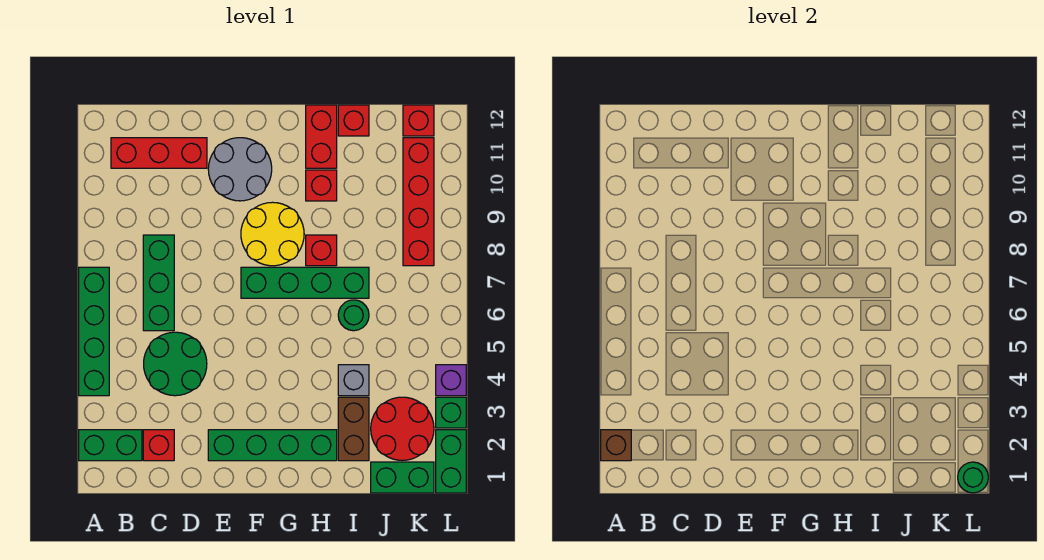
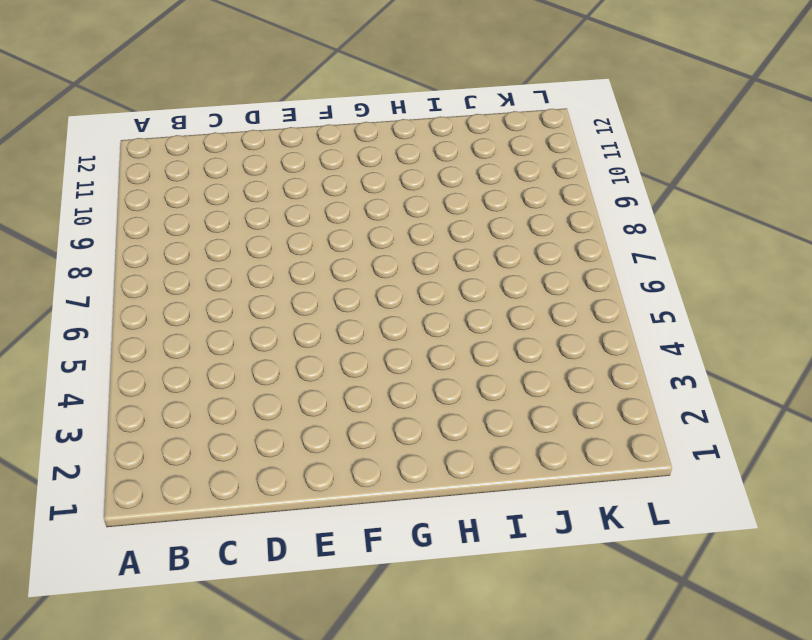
none -> green brick A2:B2 level 1
none -> green brick A4:A7 level 1
none -> red brick B11:D11 level 1

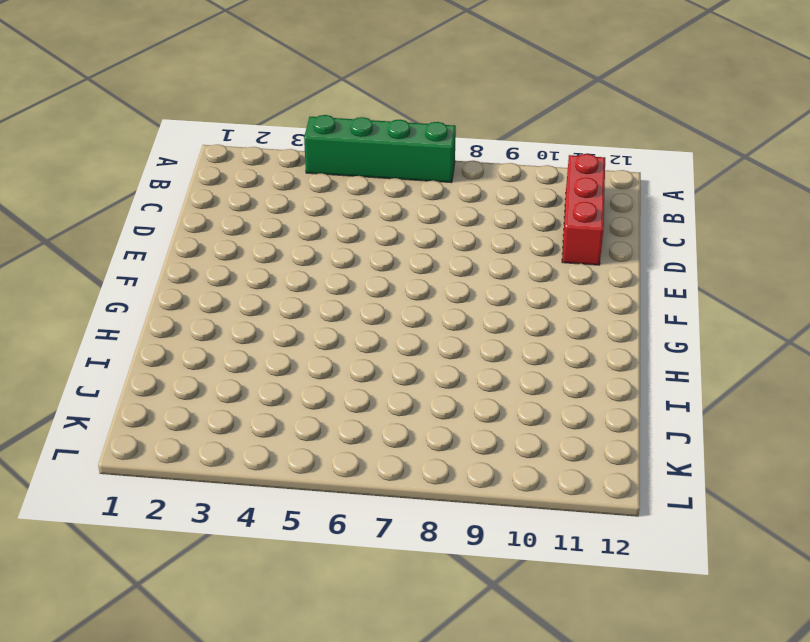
none -> green brick A2:B2 level 1
none -> red brick C2 level 1
none -> green round brick C4:D5 level 1

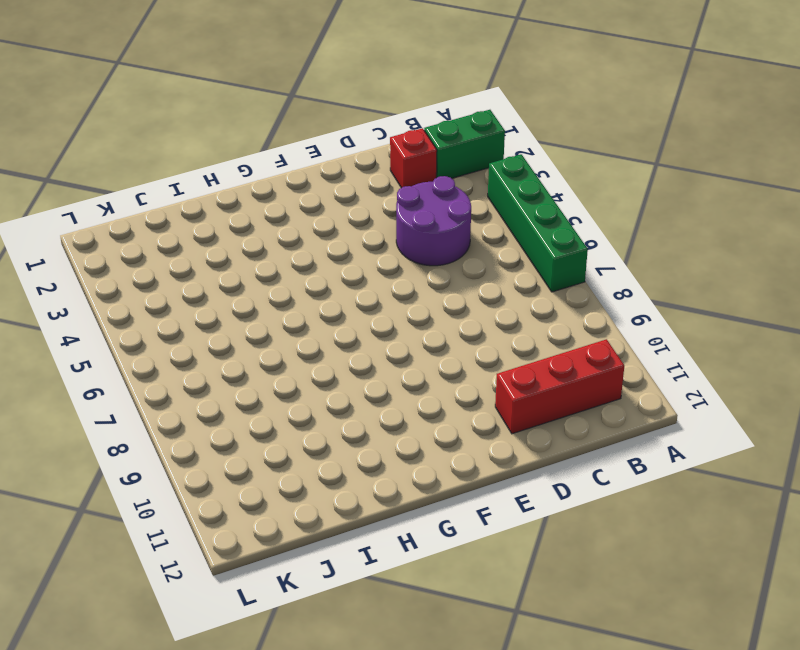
purple round brick C4:D5 level 1 -> green round brick C4:D5 level 1
none -> green brick C6:C8 level 1
none -> green brick E2:H2 level 1
none -> grey round brick E10:F11 level 1

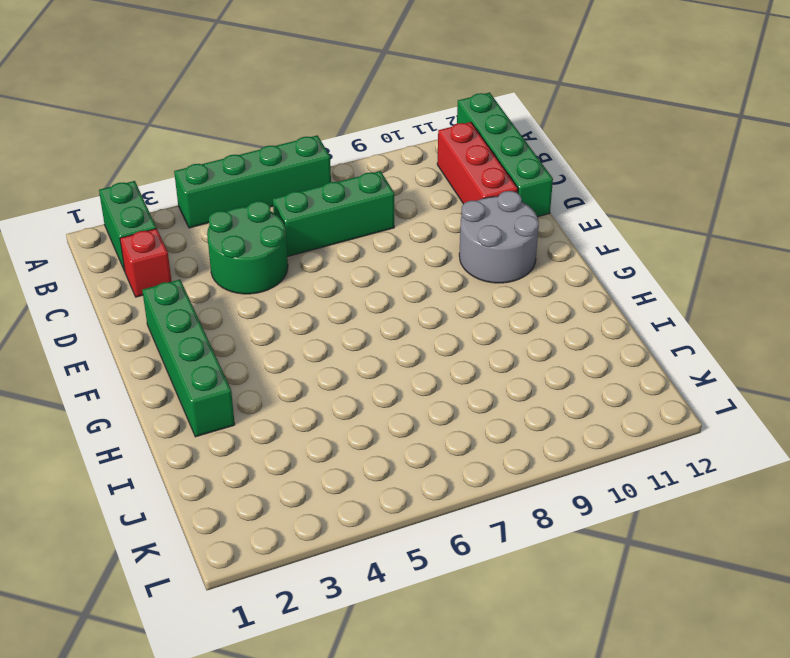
green brick A12:D12 level 1 -> green brick F7:I7 level 1
none -> yellow round brick F8:G9 level 1
none -> red brick H8 level 1
none -> red brick H10 level 1

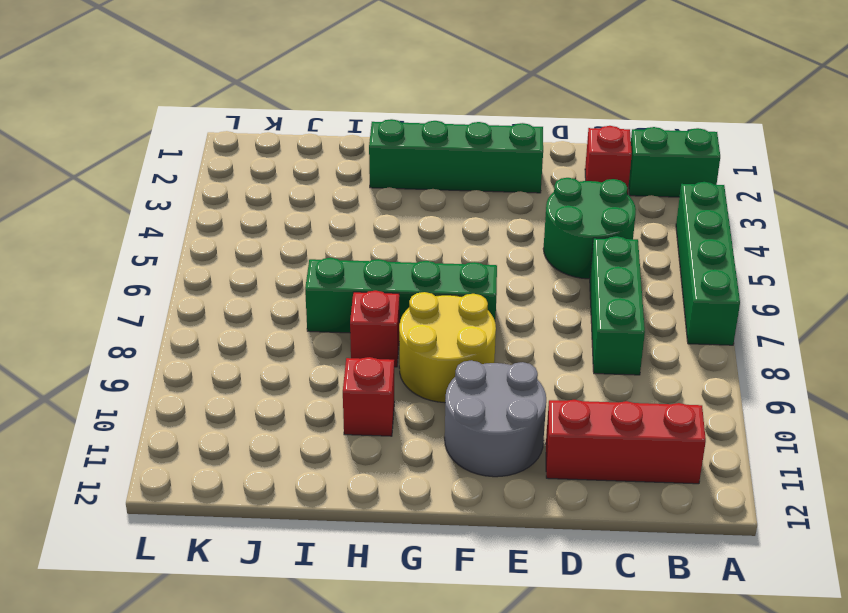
none -> red brick H11:H12 level 1
none -> brown brick I2:I3 level 1
none -> grey brick I4 level 1

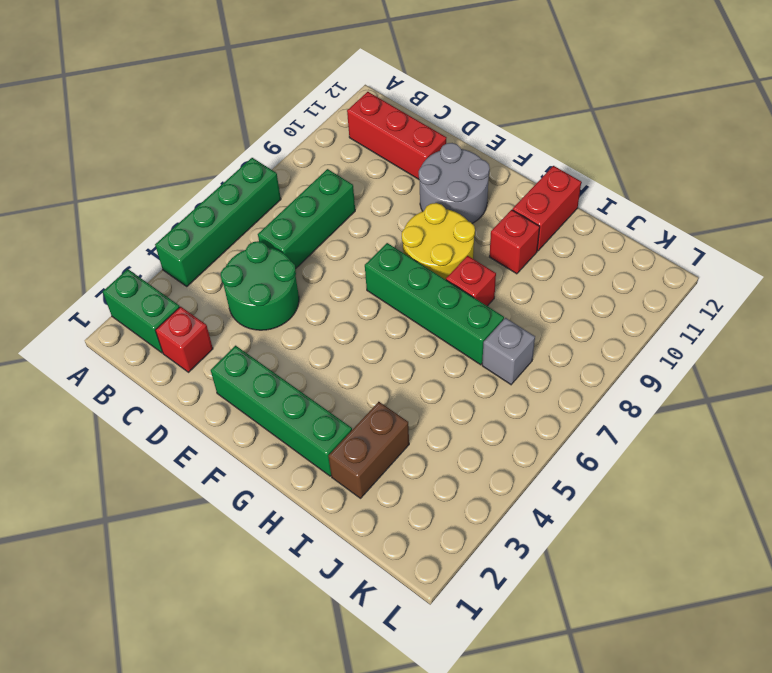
grey brick J7 level 1 -> grey brick I4 level 1
none -> green round brick I6 level 1
none -> red brick I12 level 1
none -> green brick J1:K1 level 1

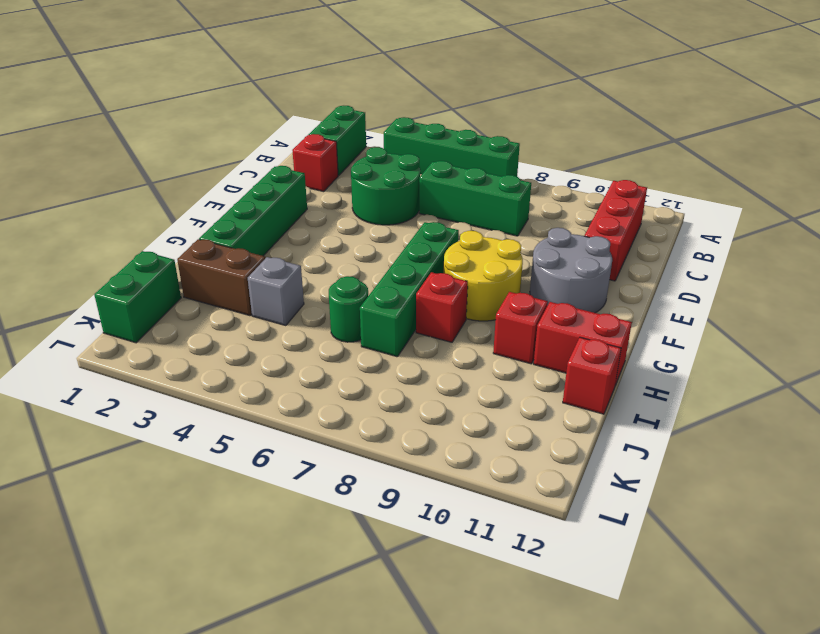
none -> red round brick J2:K3 level 1
none -> red brick K8:K11 level 1
none -> red brick K12 level 1

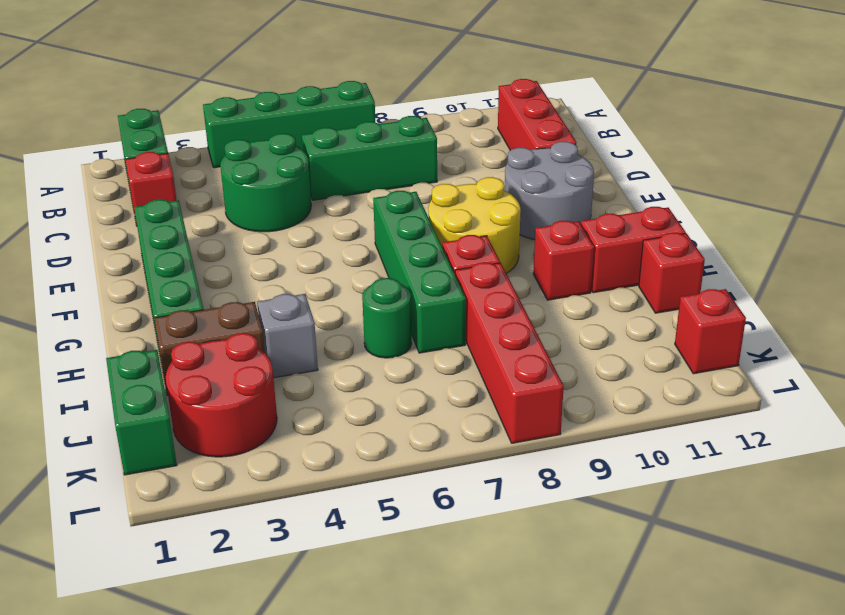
red brick I8:L8 level 1 -> red brick K8:K11 level 1
none -> green brick L1:L2 level 1
none -> green brick L3 level 1
none -> purple brick L4 level 1

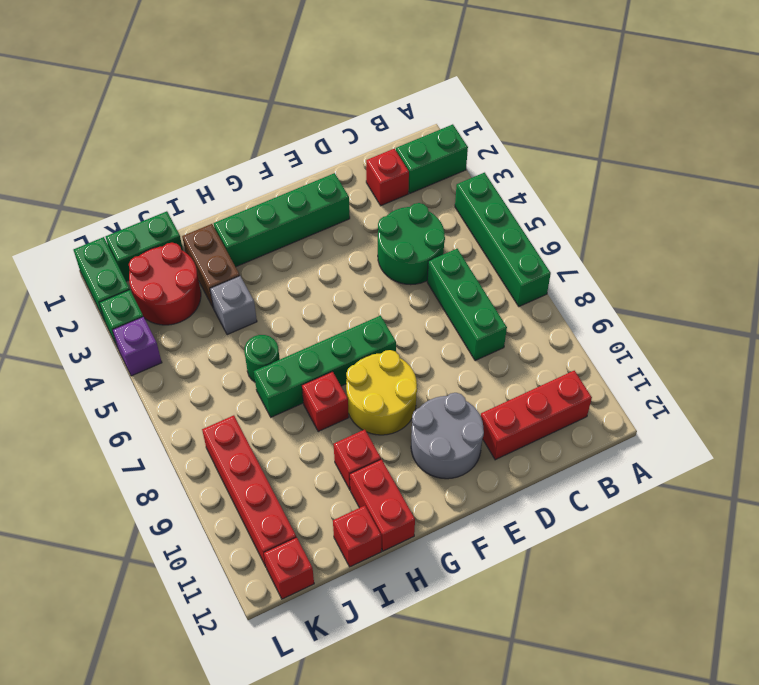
none -> brown brick A2 level 2
none -> green round brick L1 level 2

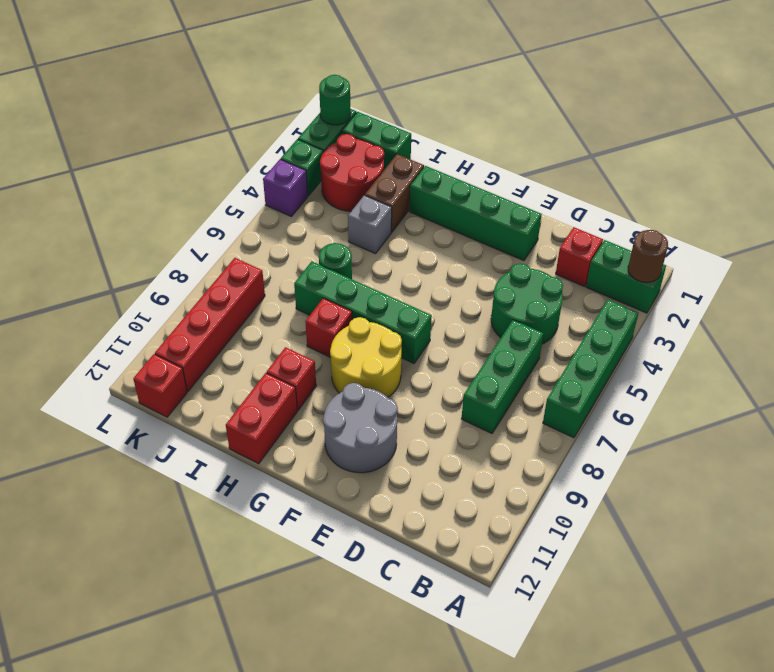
brown round brick A2 level 2 -> brown brick A2 level 2
none -> red brick B11:D11 level 1
none -> red brick I12 level 1

